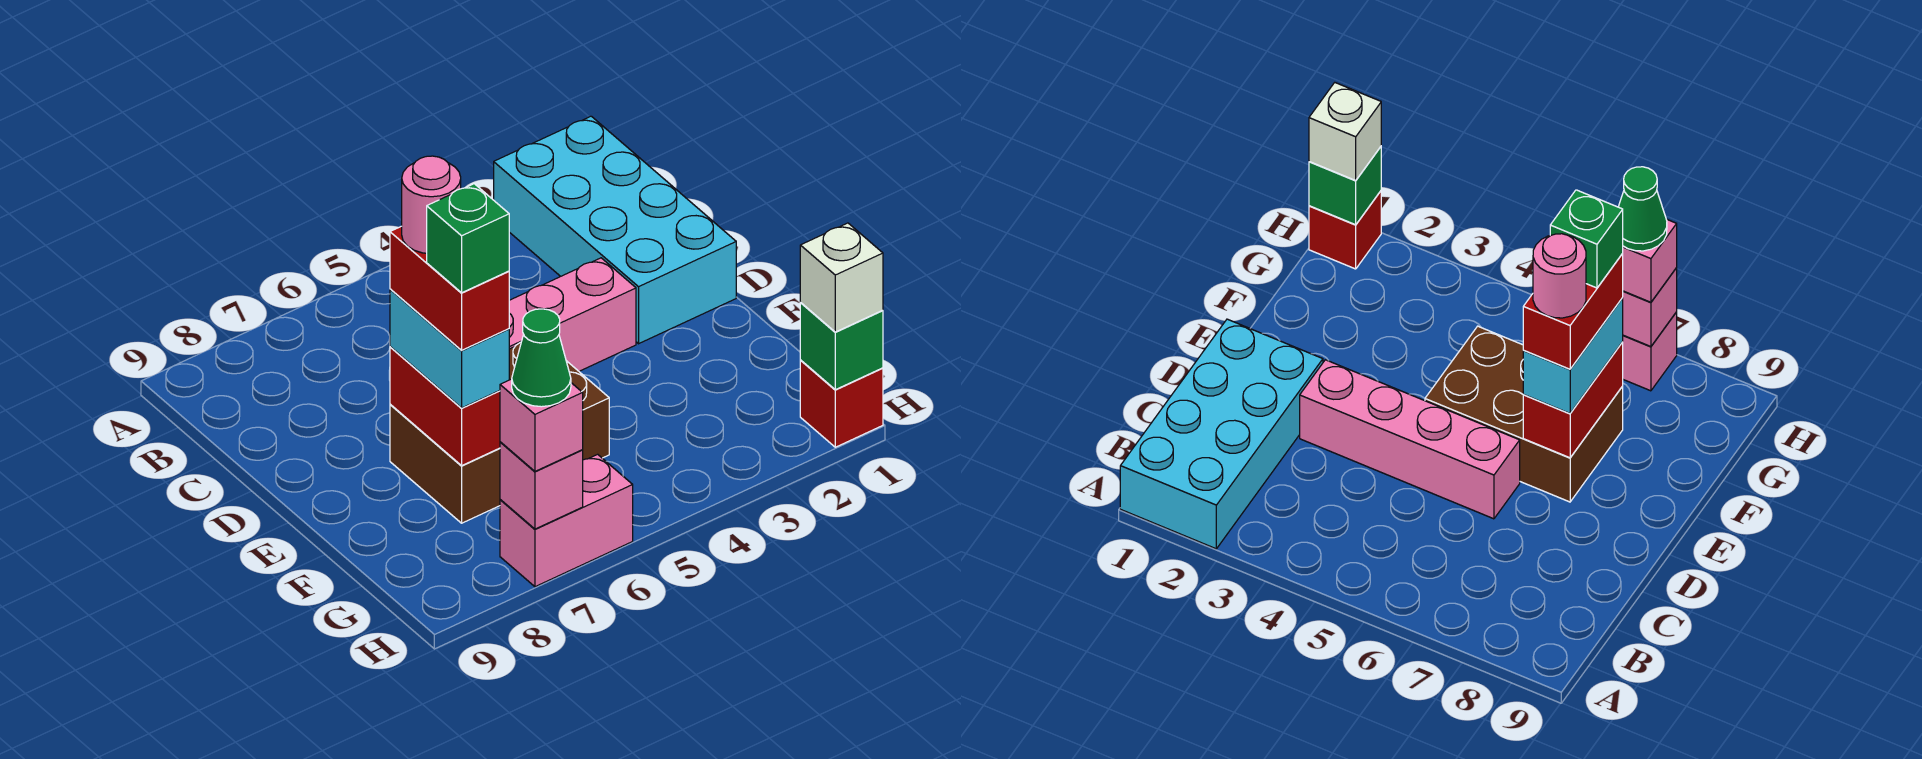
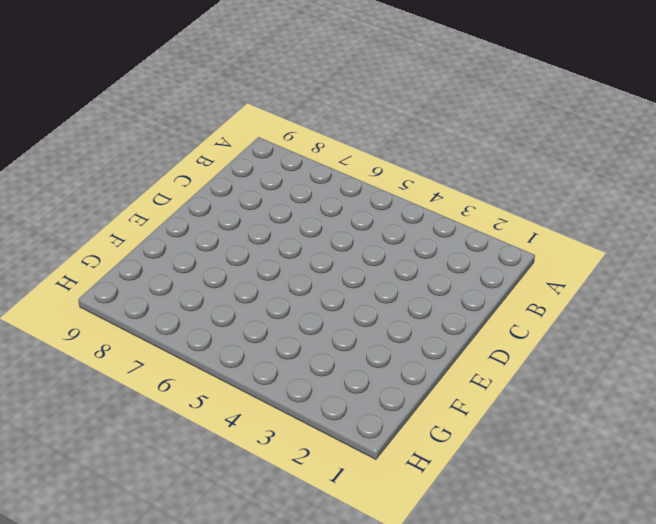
none -> cyan brick A1:D2 level 1
none -> pink brick D3:D6 level 1
none -> brown brick E5:F7 level 1

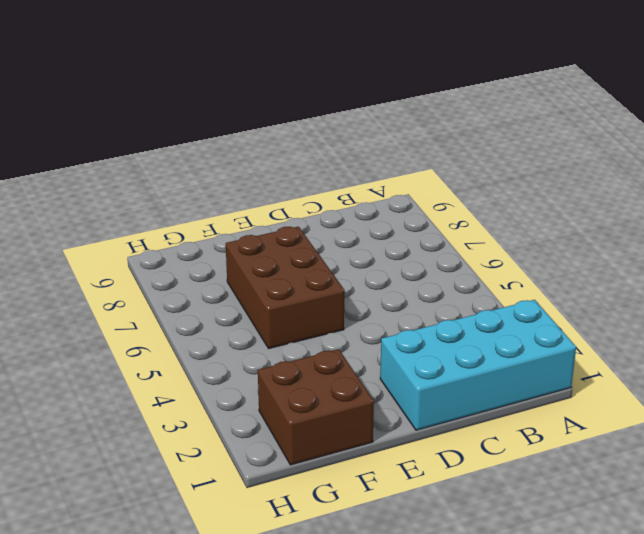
brown brick F1:G2 level 1 -> none
none -> pink brick D3:D6 level 1
none -> red brick H1 level 1
none -> pink brick H6:H7 level 1

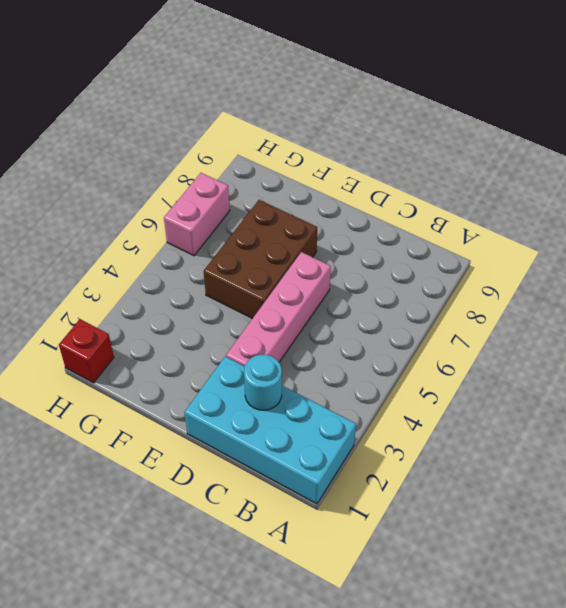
cyan round brick C2 level 2 -> none
none -> red brick E7:F7 level 2
none -> green brick H1 level 2
none -> pink brick H7 level 2

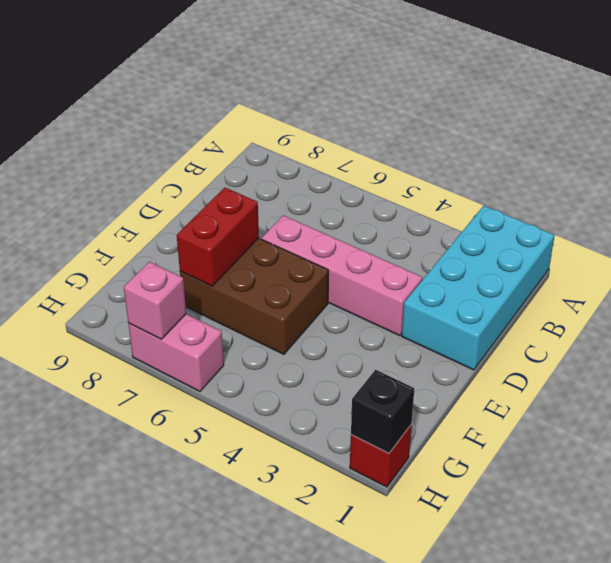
black brick H1 level 2 -> green brick H1 level 2
none -> cyan brick E7:F7 level 3
none -> white brick H1 level 3
none -> pink brick H7 level 3

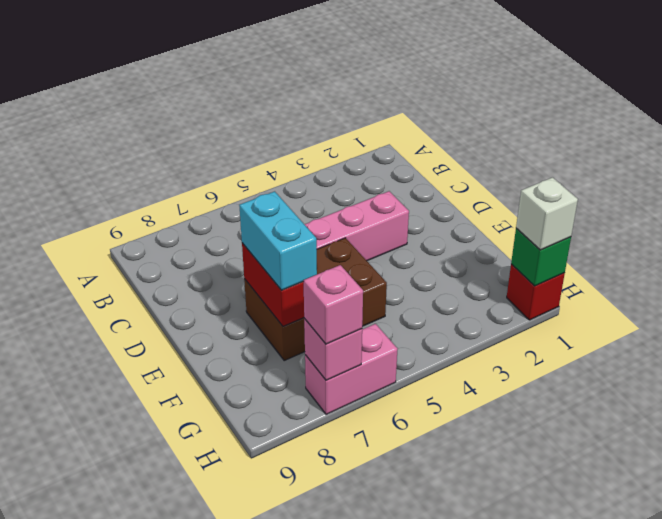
none -> cyan brick A1:D2 level 1
none -> red brick E7:F7 level 4
none -> green cone H7 level 4

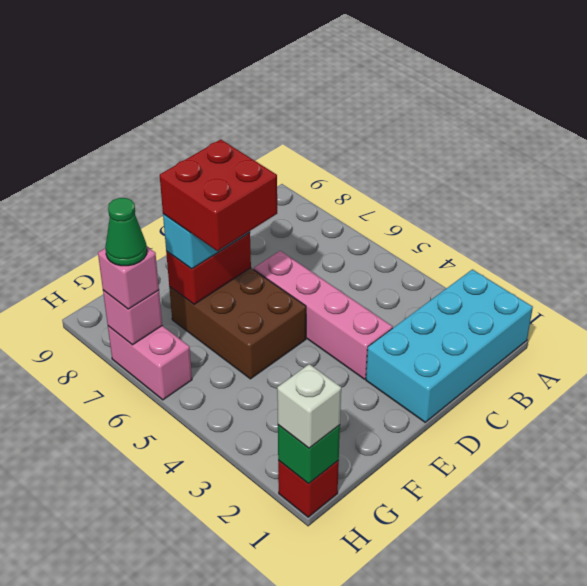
red brick E6:F7 level 4 -> red brick E7:F7 level 4
none -> pink round brick E7 level 5
none -> green brick F7 level 5

